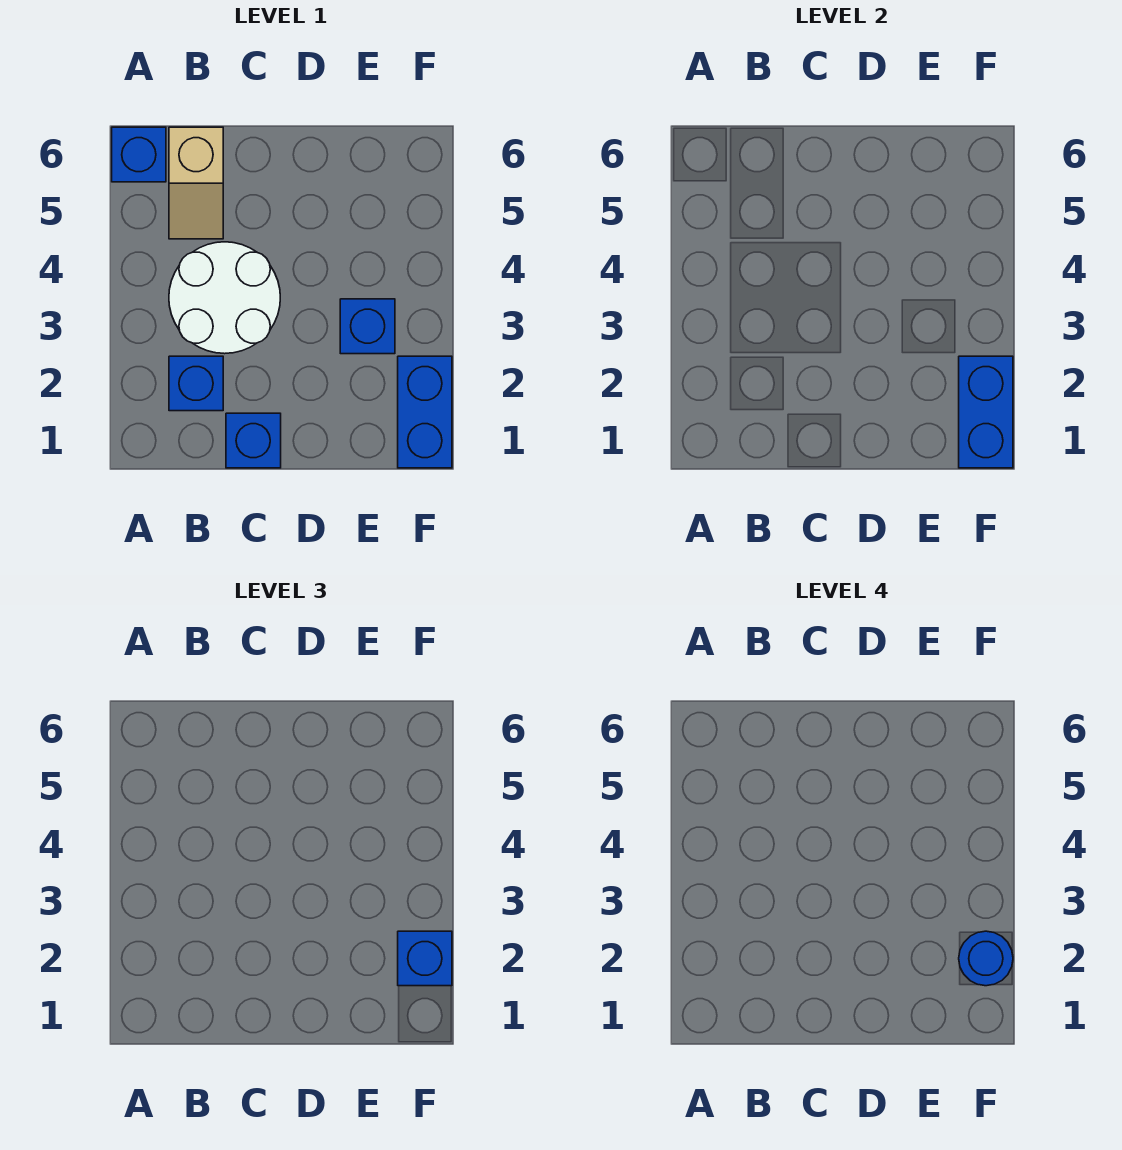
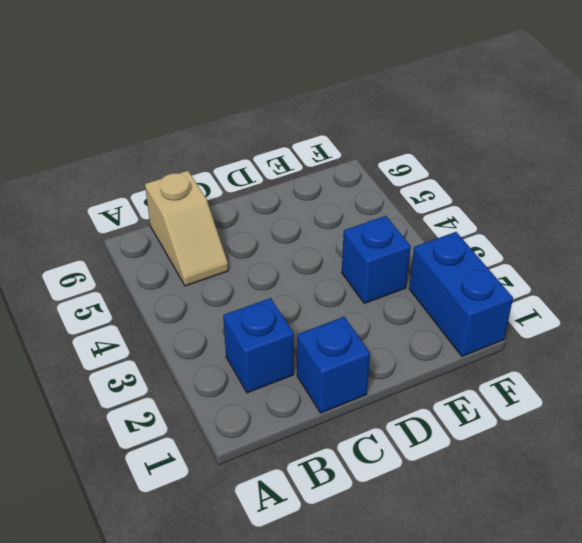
none -> blue brick A6 level 1
none -> white round brick B3:C4 level 1

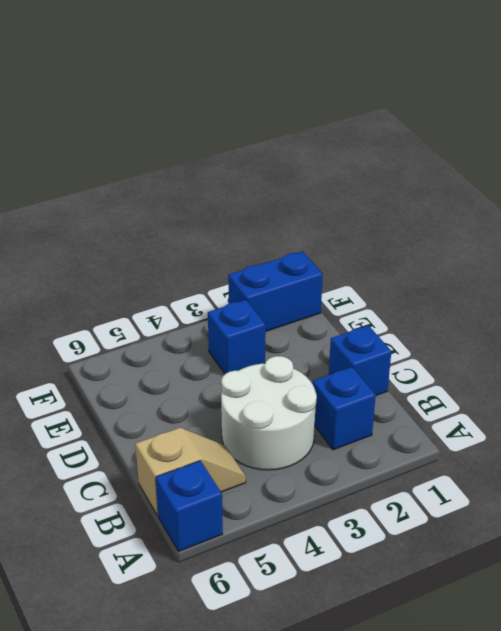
none -> blue brick F1:F2 level 2
none -> blue brick F2 level 3

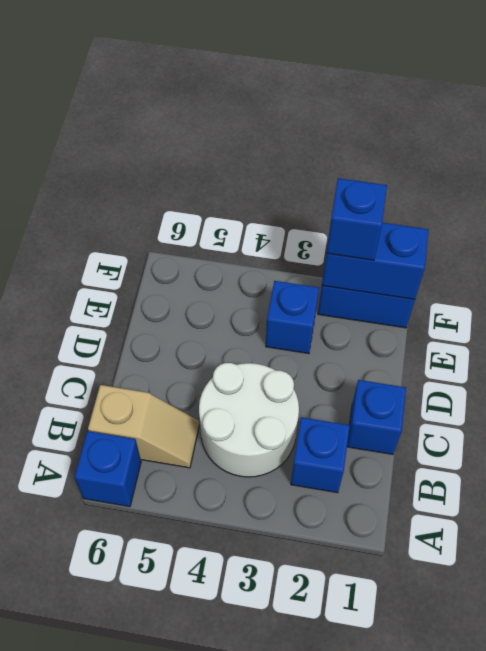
none -> blue round brick F2 level 4

